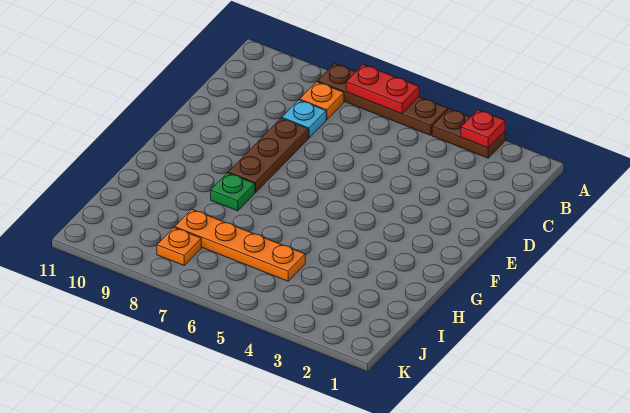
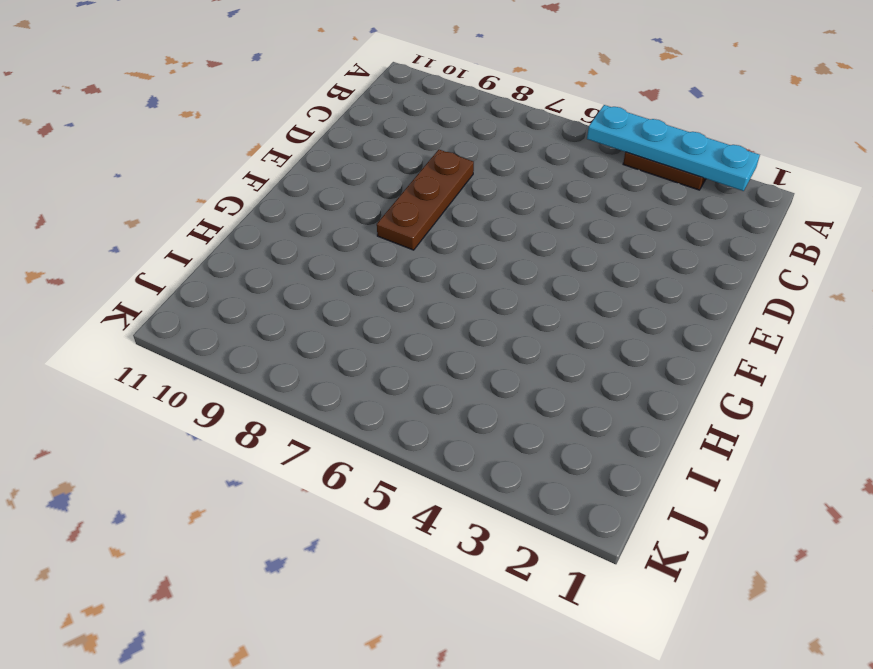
cyan plate A2:A5 level 2 -> red plate A3 level 2
none -> brown plate A5:A8 level 1
none -> orange plate B8 level 1

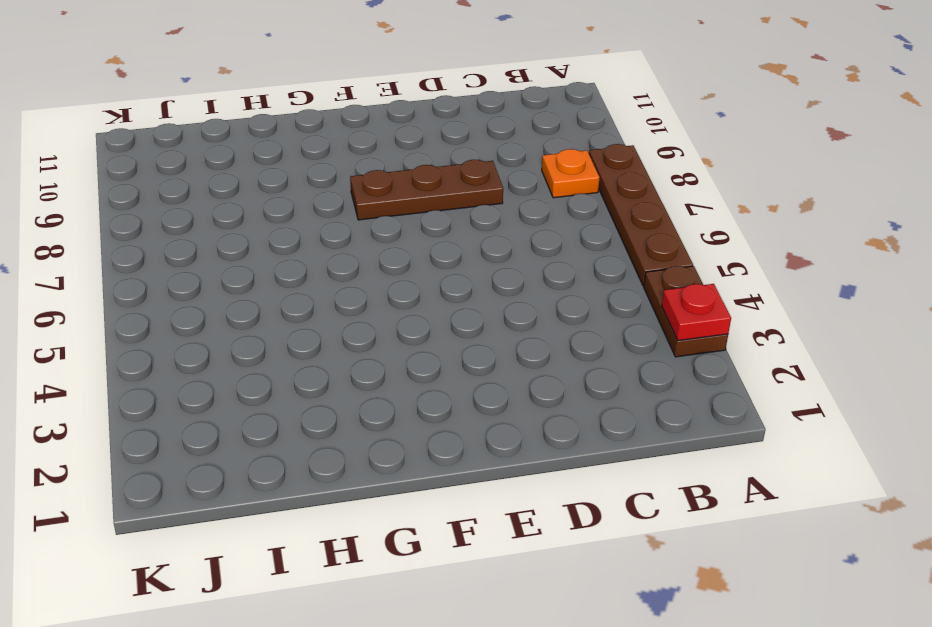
none -> cyan plate C8 level 1
none -> green plate G8 level 1

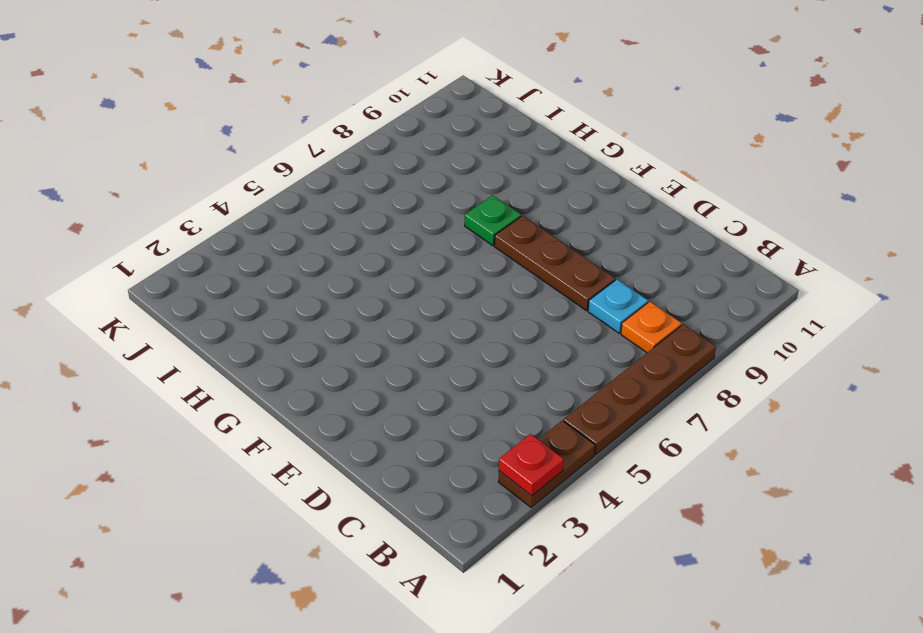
none -> orange plate I5:I8 level 1
none -> orange plate J8 level 1

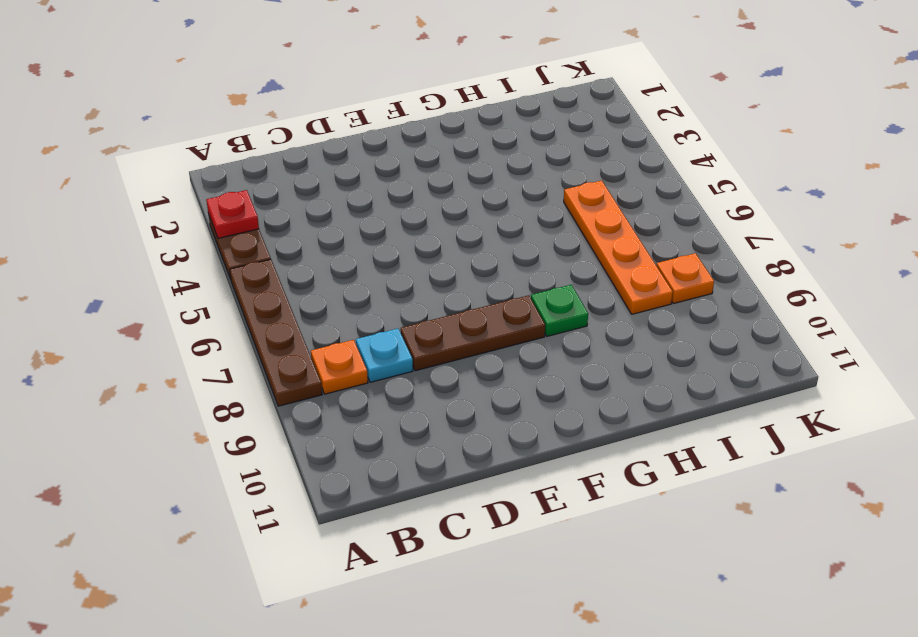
none -> red plate A6:A7 level 2

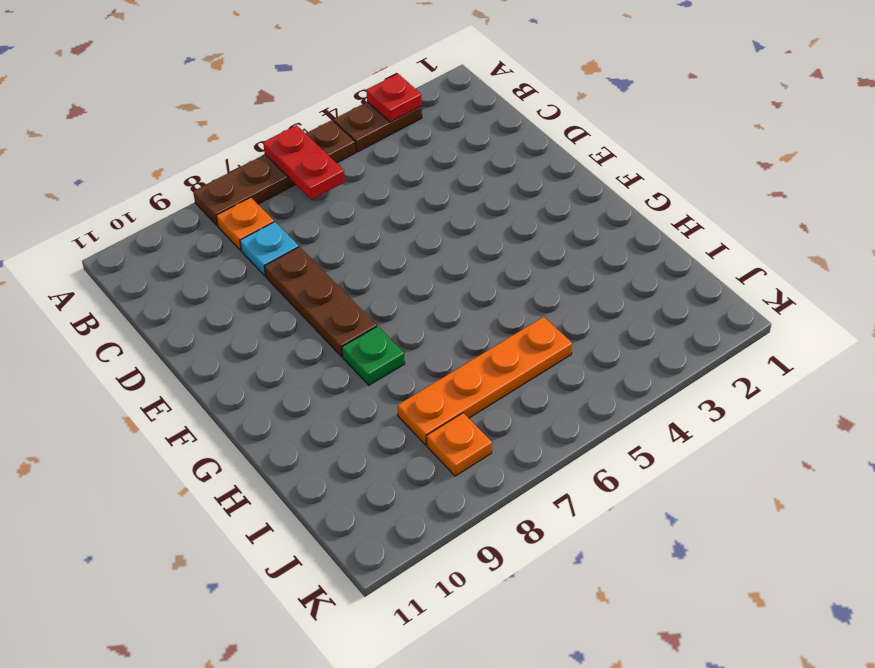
red plate A6:B6 level 2 -> red plate A6:A7 level 2

